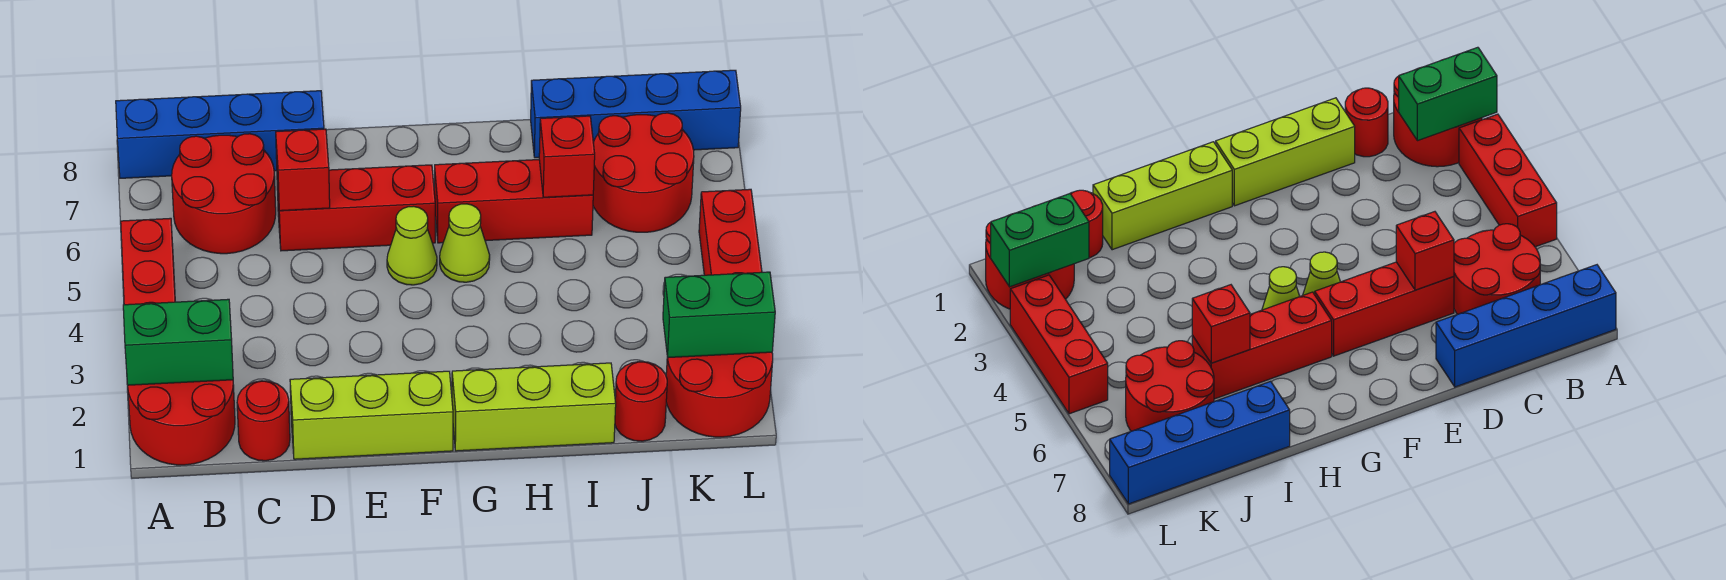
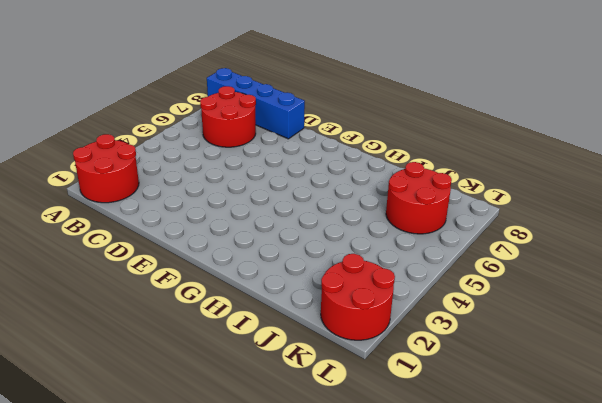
none -> red brick A3:A5 level 1
none -> red round brick C1 level 1
none -> lime brick D1:F1 level 1

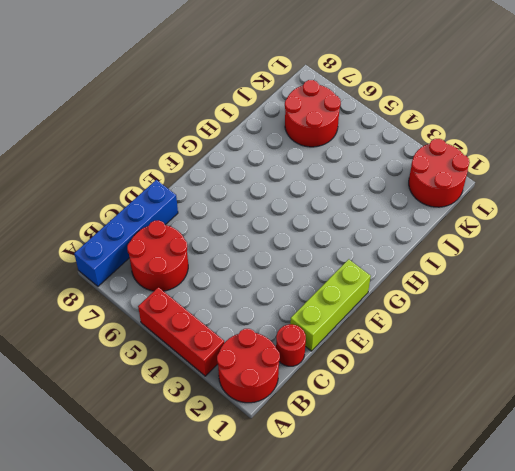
none -> red brick D6:F6 level 1
none -> lime cone F5 level 1
none -> lime brick G1:I1 level 1

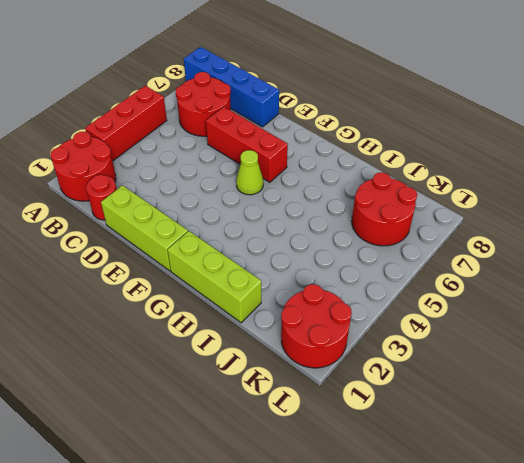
none -> lime cone G5 level 1
none -> red brick G6:I6 level 1
none -> blue brick I8:L8 level 1

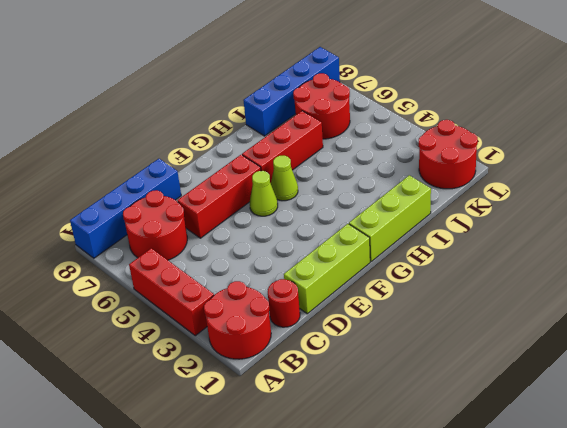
none -> red round brick J1 level 1
none -> red brick L3:L5 level 1
none -> green brick A2:B2 level 2

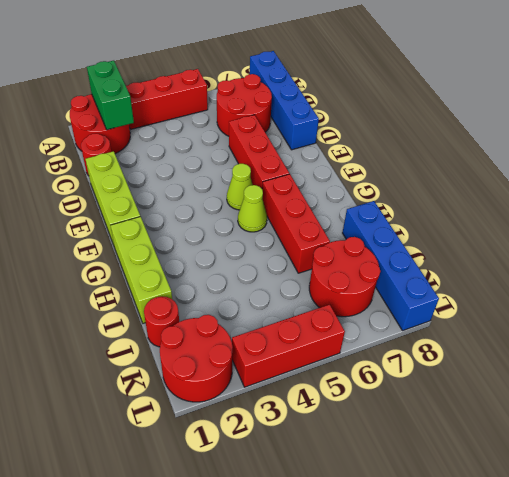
none -> red brick D6 level 2
none -> red brick I6 level 2
none -> green brick K2:L2 level 2

